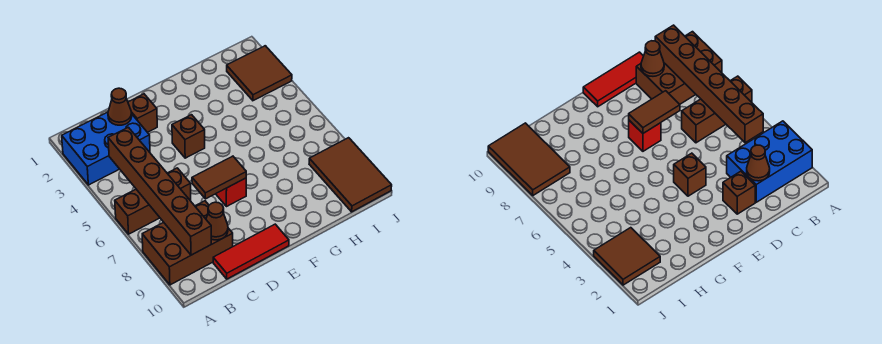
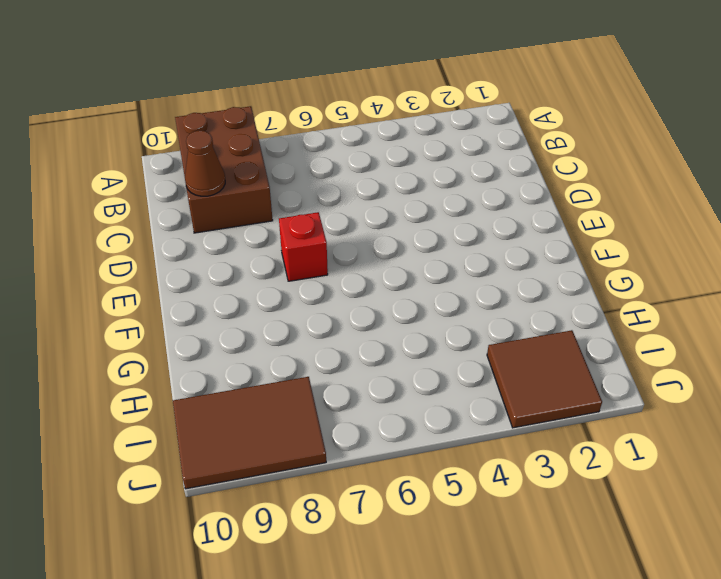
none -> blue brick A2:C3 level 1
none -> brown brick A6:C6 level 1
none -> red tile C10:E10 level 1

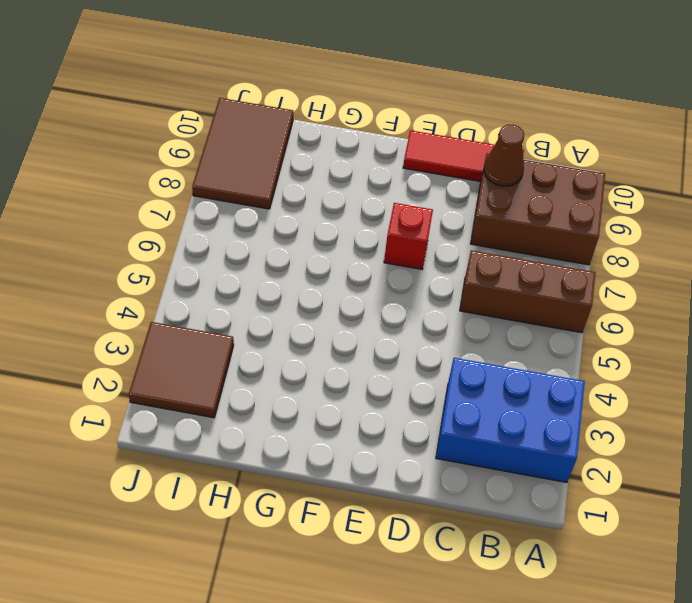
none -> brown brick D2 level 1
none -> brown brick E4 level 1
none -> brown brick B4:B9 level 2

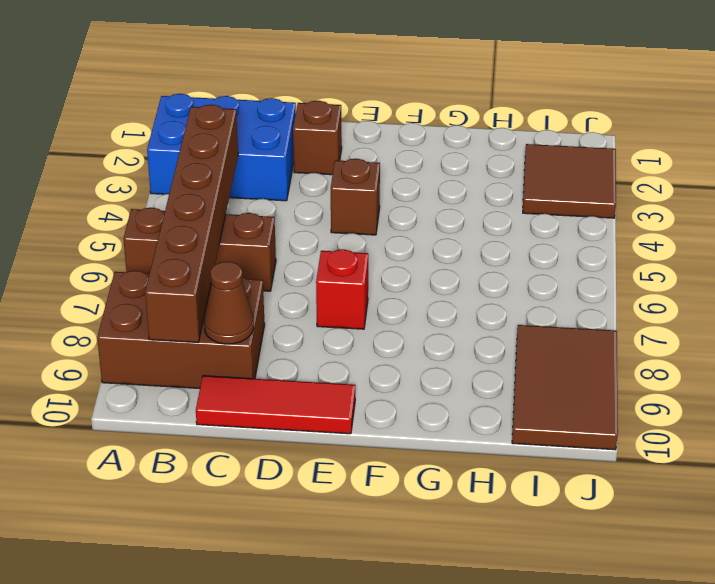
none -> brown cone C2 level 2
none -> brown tile D7:E7 level 2

